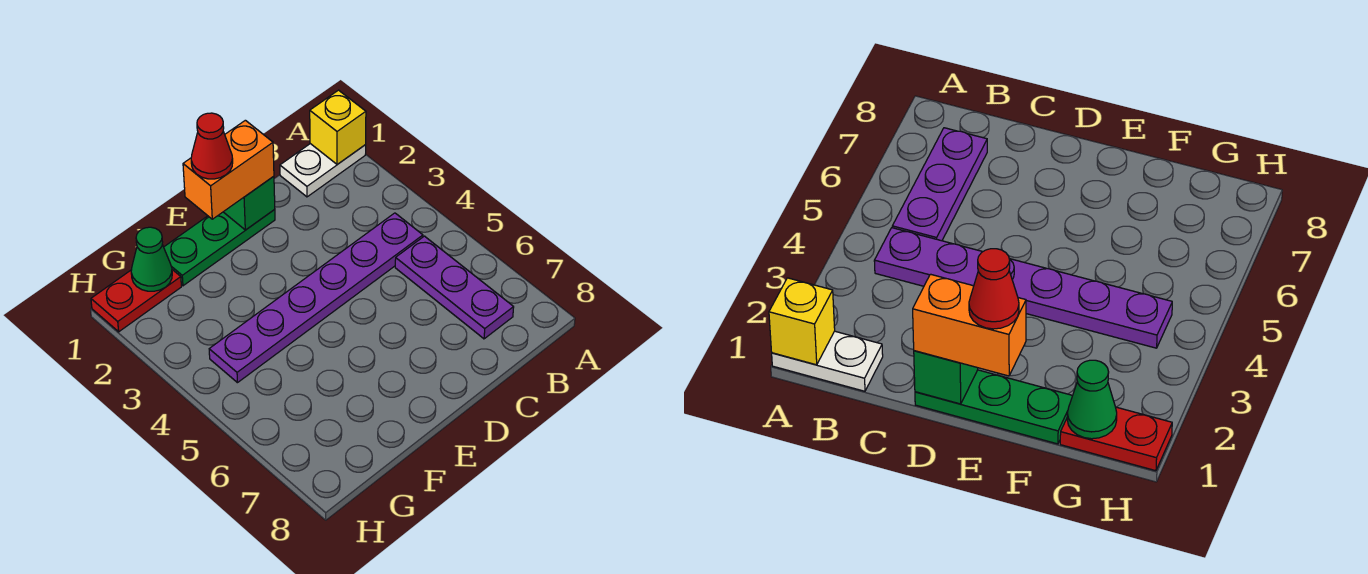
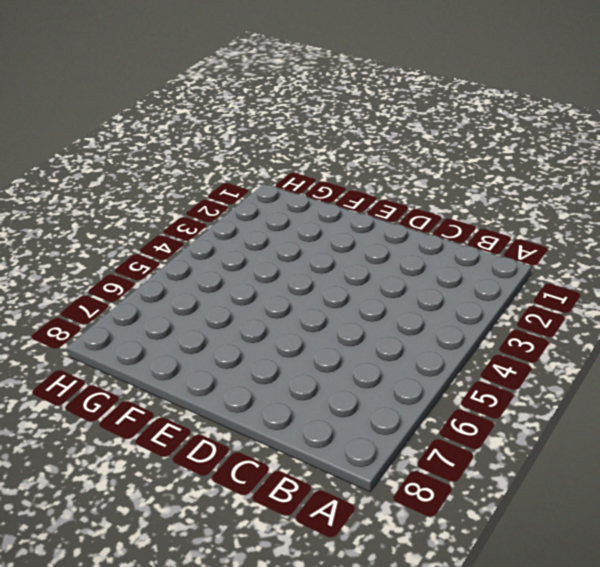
none -> white plate A1:B1 level 1
none -> purple plate B4:G4 level 1

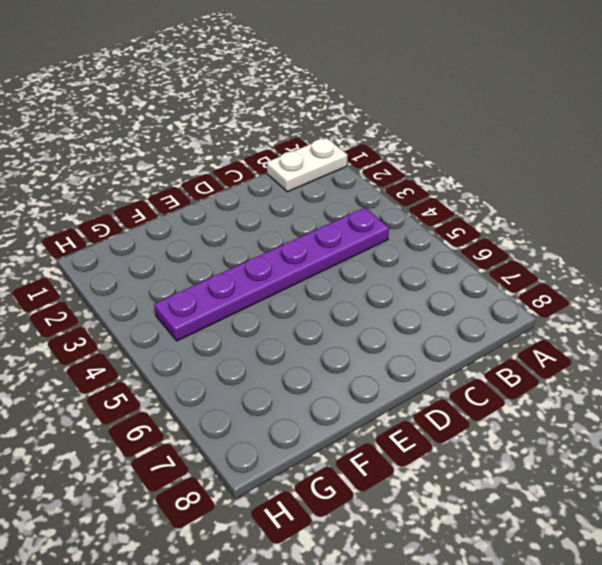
none -> purple plate B5:B7 level 1
none -> green plate D1:F1 level 1

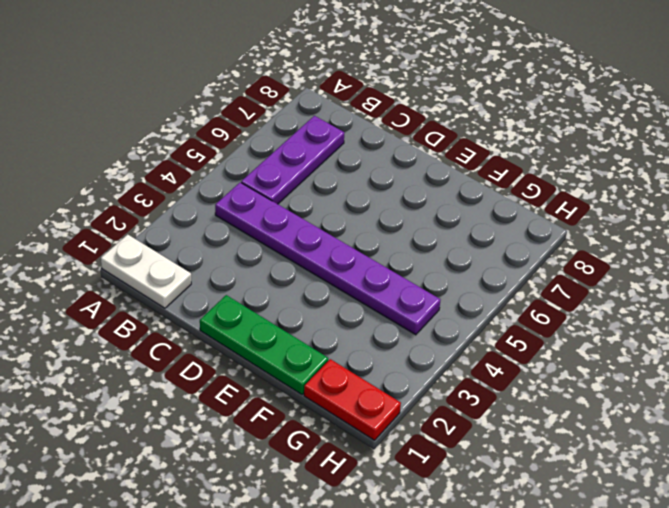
none -> yellow brick A1 level 2
none -> green brick D1 level 2

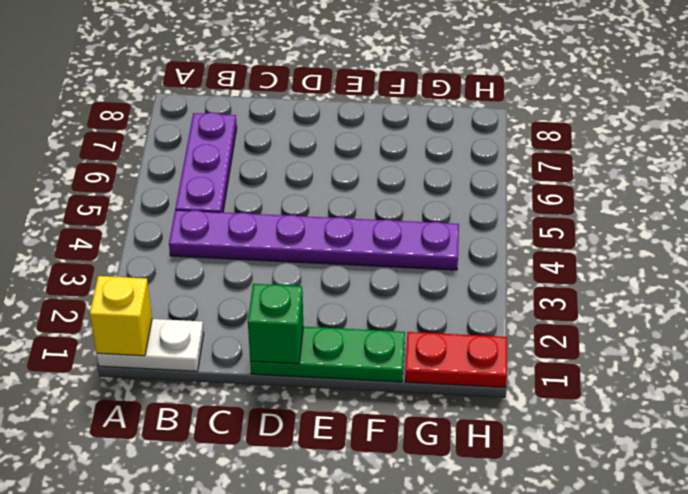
none -> green cone G1 level 2
none -> orange brick D1:E1 level 3

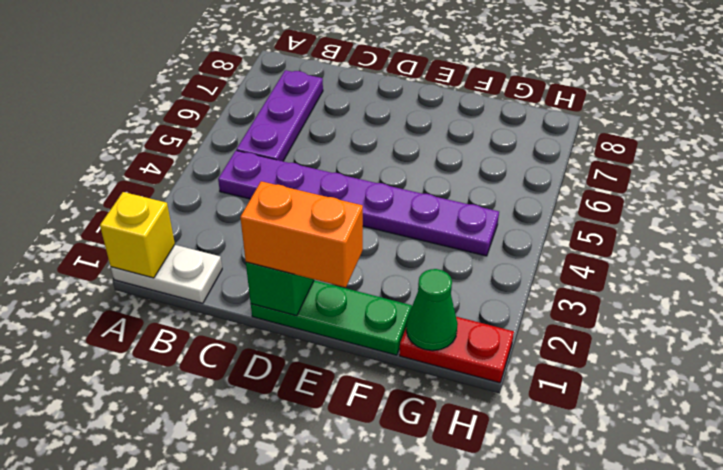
none -> red cone E1 level 4

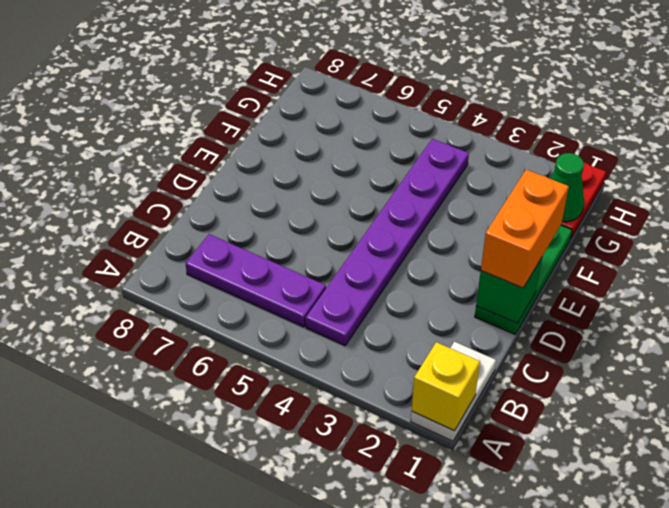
none -> red cone E1 level 4

